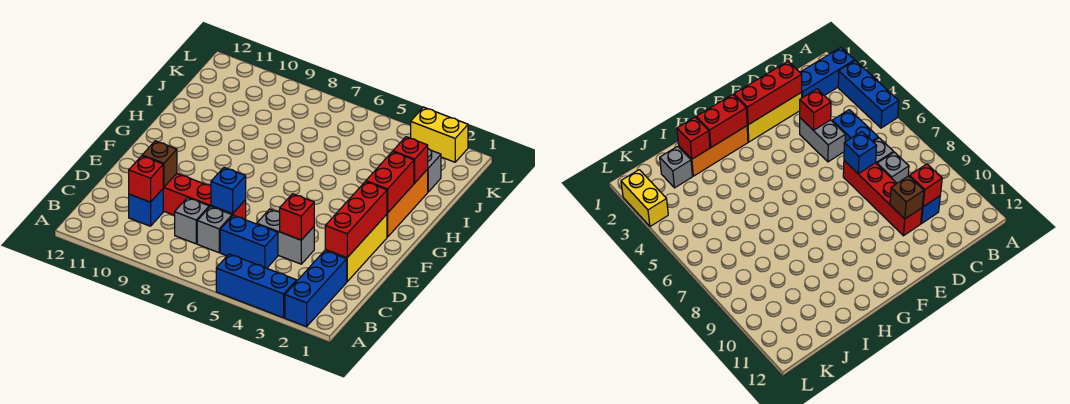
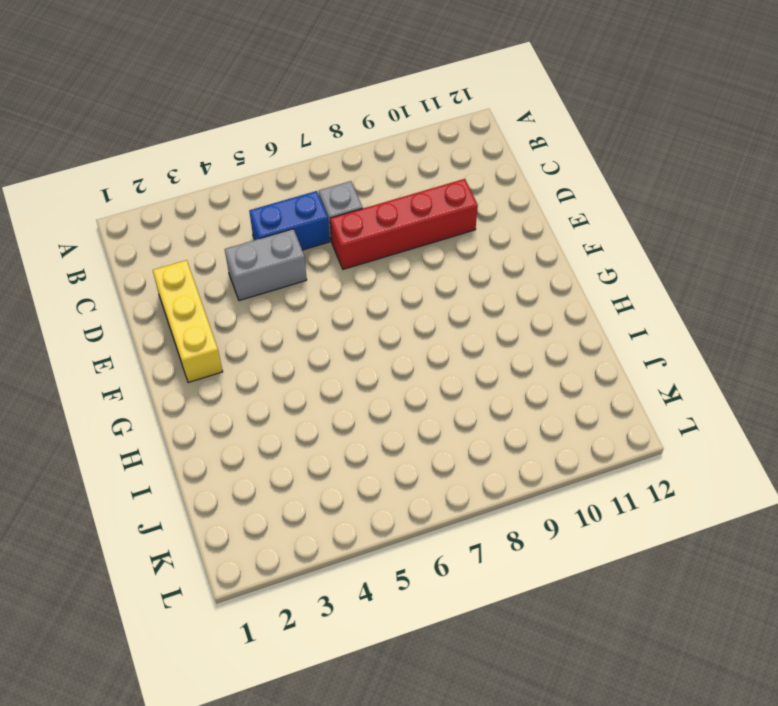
none -> blue brick A2:C2 level 1
none -> blue brick A3:A5 level 1
none -> grey brick C8 level 1

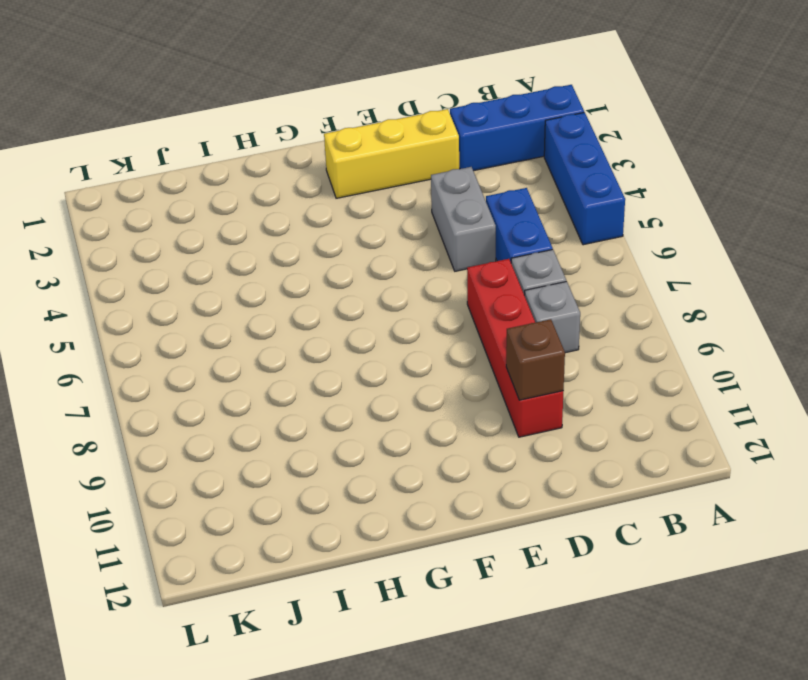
none -> blue brick C10 level 1
none -> orange brick G2:I2 level 1
none -> grey brick J2 level 1

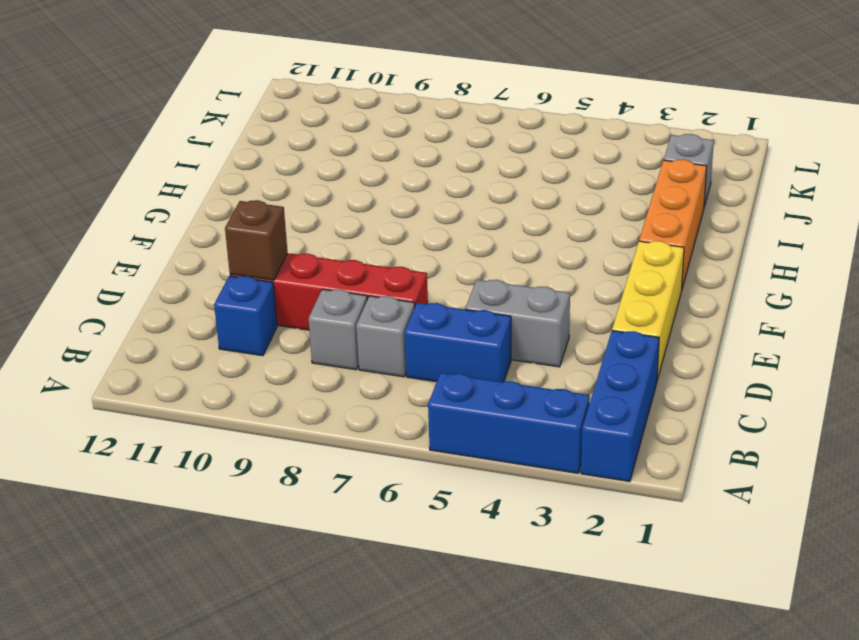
none -> yellow brick L2:L3 level 1
none -> red brick C10 level 2
none -> red brick D2:F2 level 2

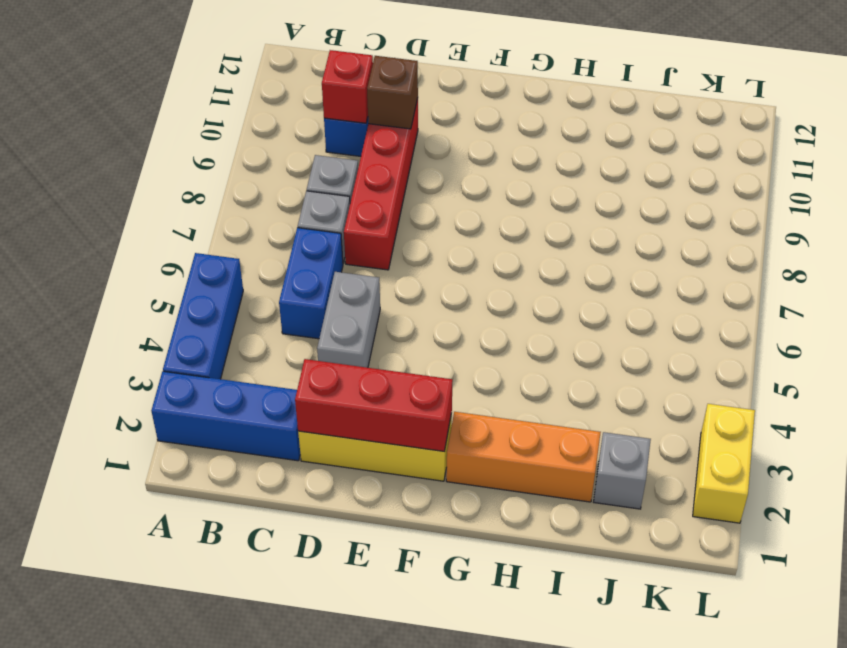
none -> red brick D4 level 2
none -> blue brick D7 level 2
none -> red brick G2:H2 level 2

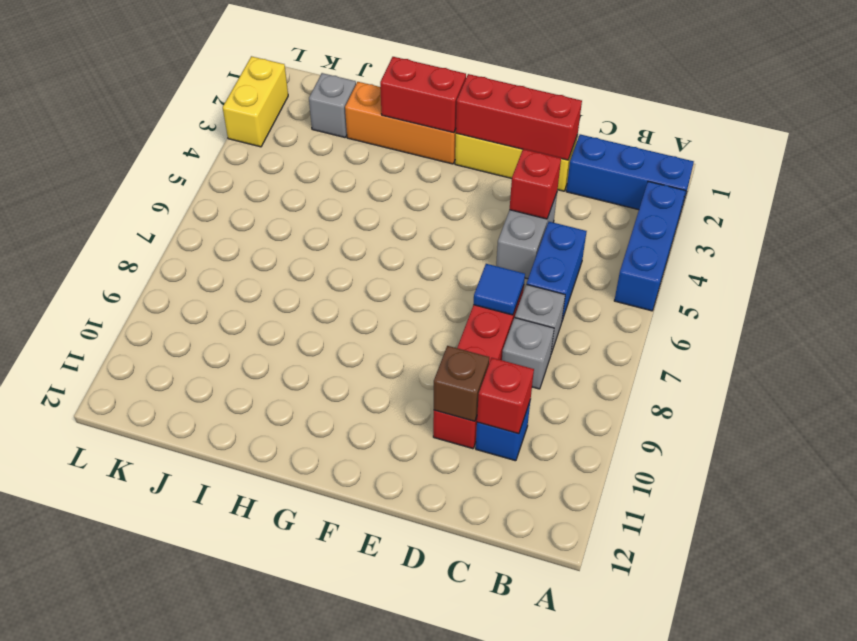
blue tile D7 level 2 -> blue brick D7 level 2
none -> red brick I2 level 2

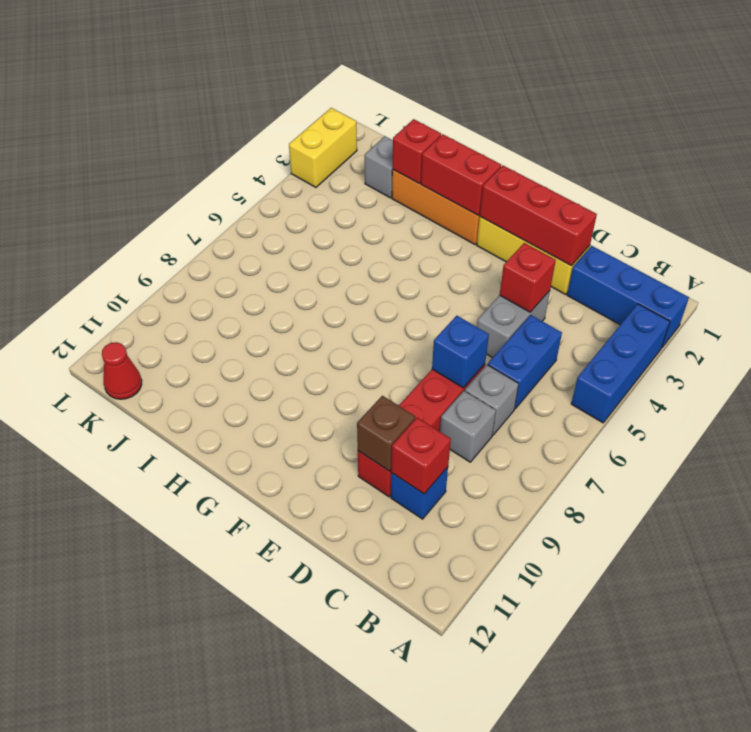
red cone K12 level 1 -> none

